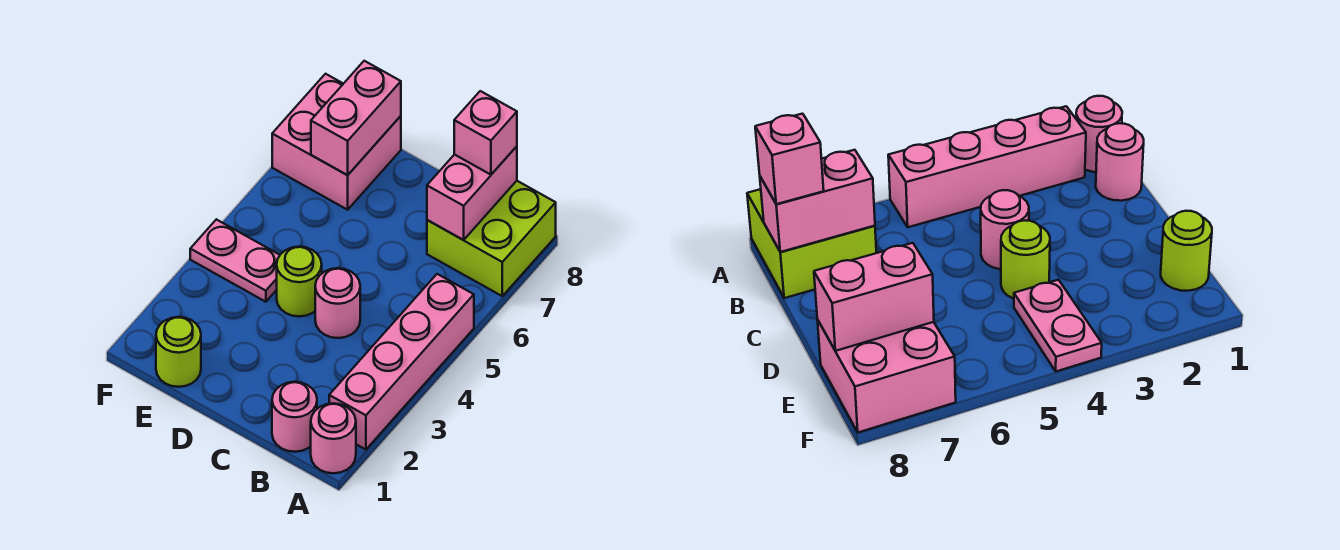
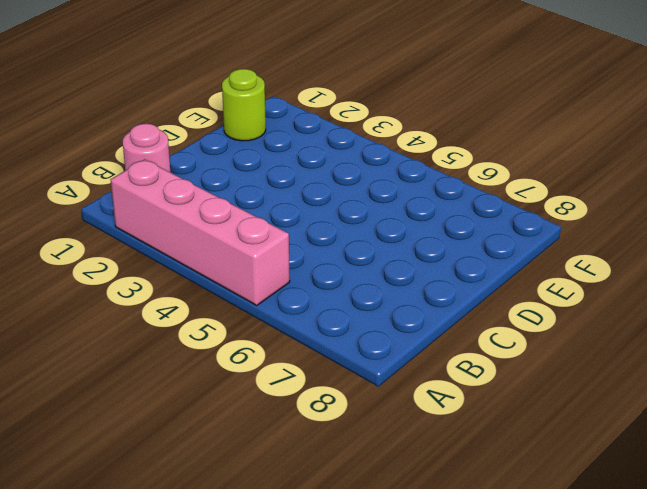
none -> pink round brick A1 level 1
none -> lime brick A7:B8 level 1
none -> pink round brick C4 level 1

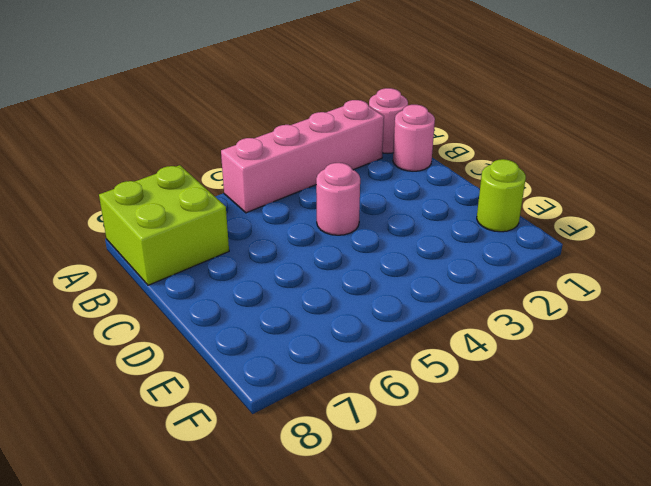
none -> lime round brick D4 level 1
none -> pink plate E4:F4 level 1
none -> pink brick E7:F8 level 1

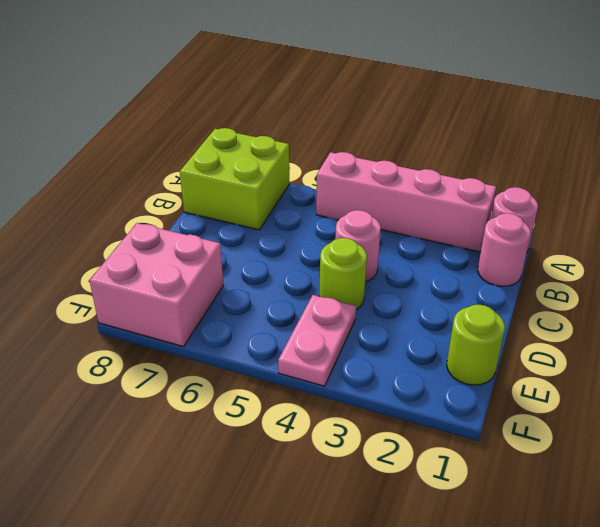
none -> pink brick B7:B8 level 2
none -> pink brick E7:E8 level 2
none -> pink brick B8 level 3

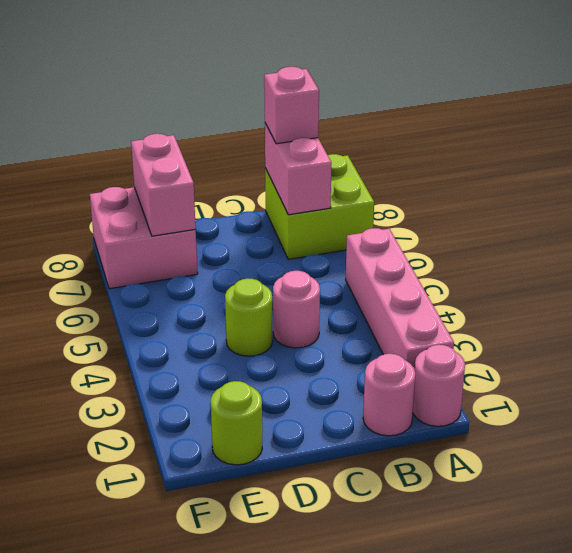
none -> pink plate E4:F4 level 1

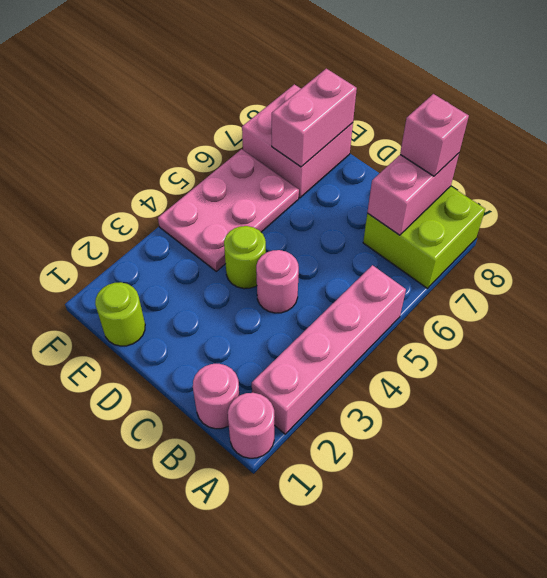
pink plate E4:F6 level 1 -> pink plate E4:F4 level 1

